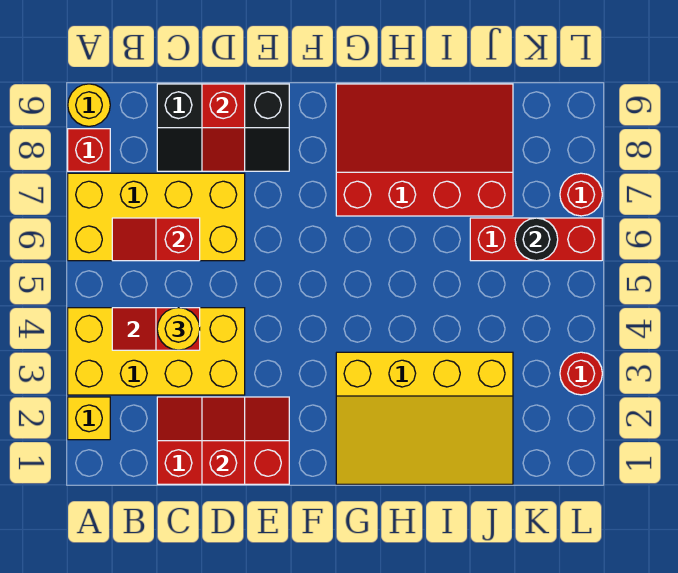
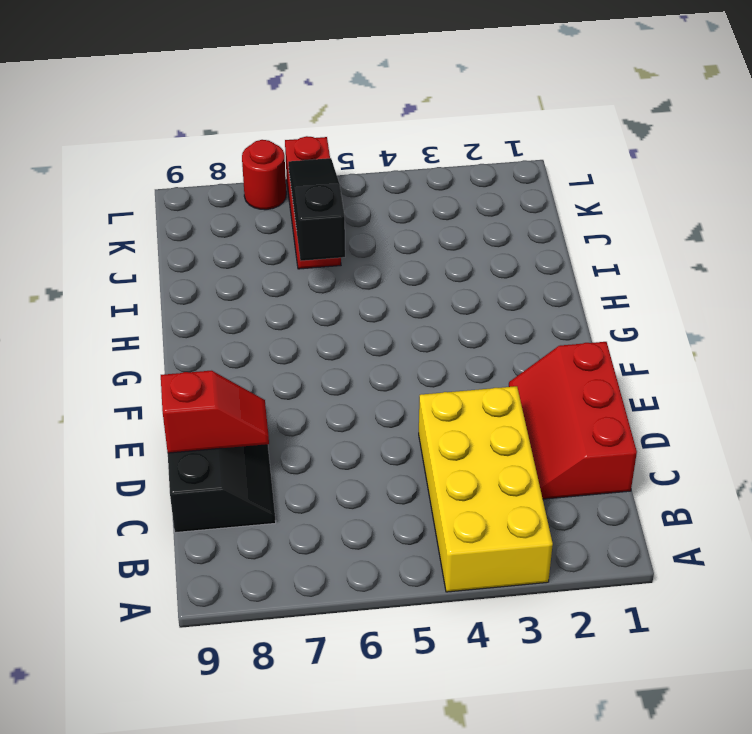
black slope I6:K6 level 2 top I -> black round brick K6 level 2
none -> yellow brick A2 level 1
none -> yellow brick A6:D7 level 1
none -> red brick A8 level 1

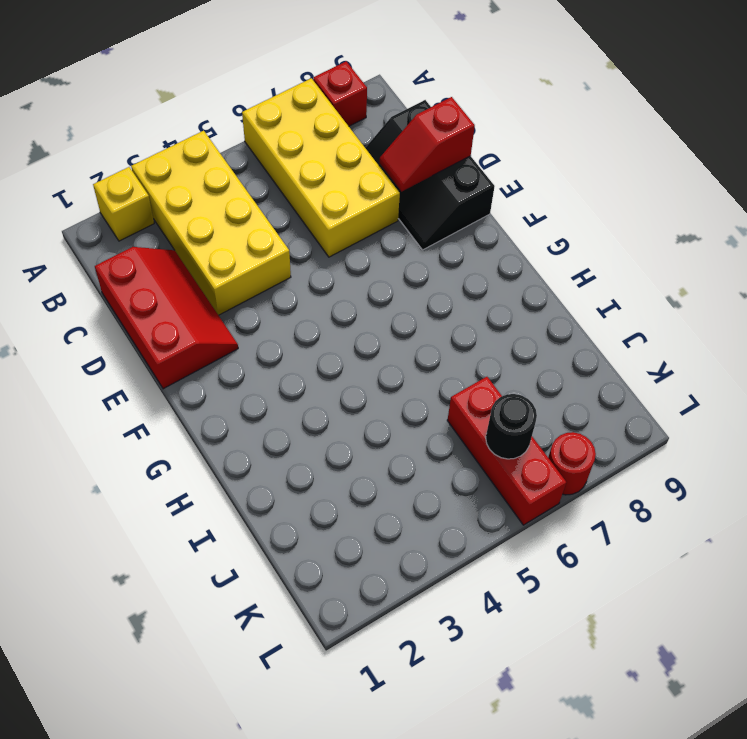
none -> yellow round brick A9 level 1
none -> yellow slope G1:J3 level 1 top 3
none -> red slope G7:J9 level 1 top 7

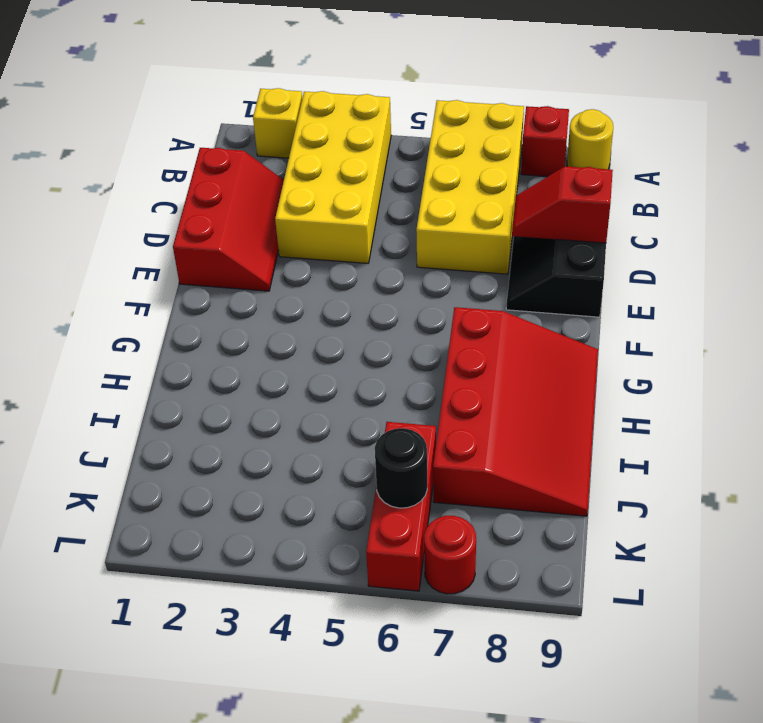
none -> yellow slope G1:J3 level 1 top 3
none -> red round brick L3 level 1
none -> red slope B4:C4 level 2 top C

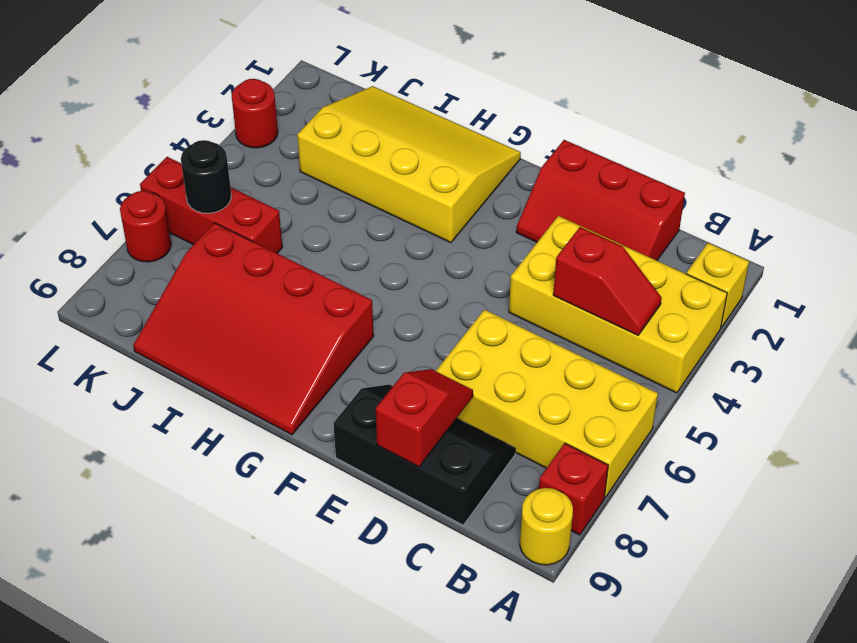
none -> red slope B6:C6 level 2 top C
none -> red slope D1:D2 level 2 top 1
none -> yellow round brick C4 level 3

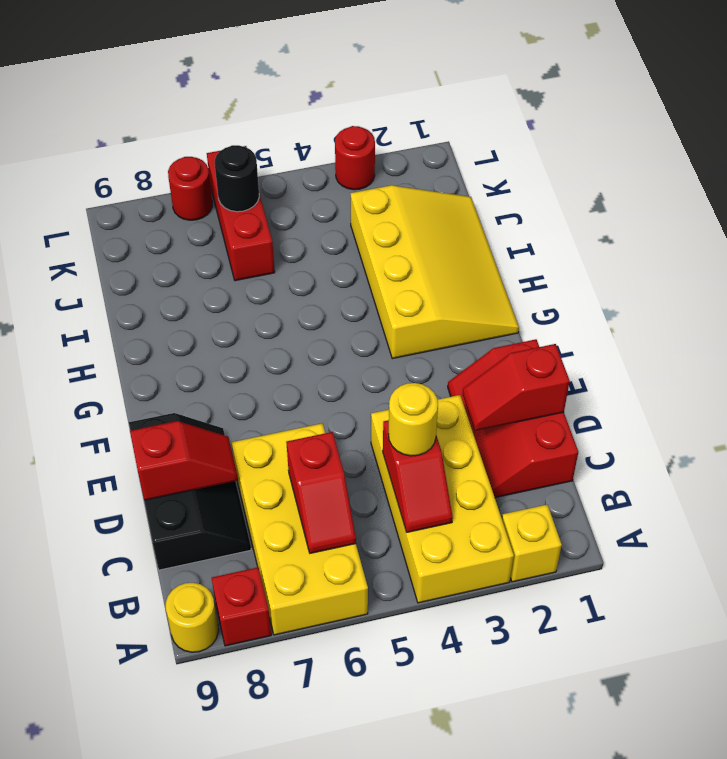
none -> red slope G7:J9 level 1 top 7

